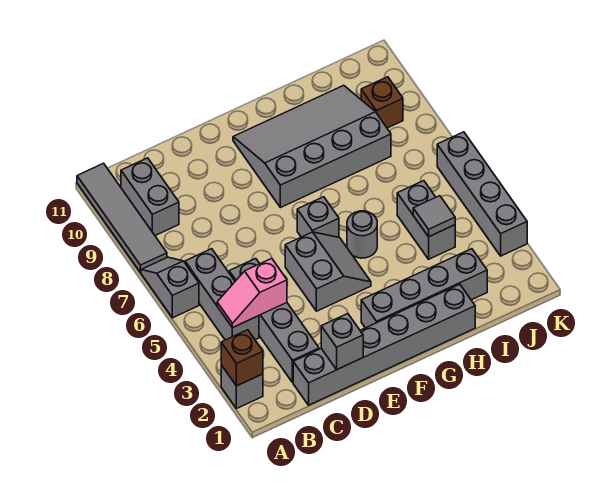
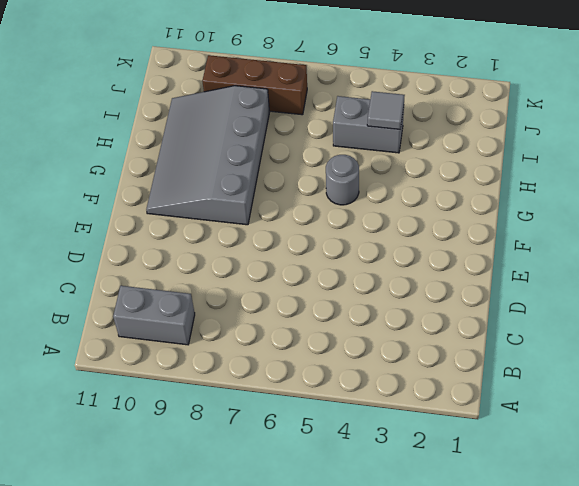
brown brick J7:J9 level 1 -> brown brick J9 level 1
none -> grey brick A2 level 1
none -> grey slope A6:A7 level 1 top 6
none -> grey tile A8:A11 level 1

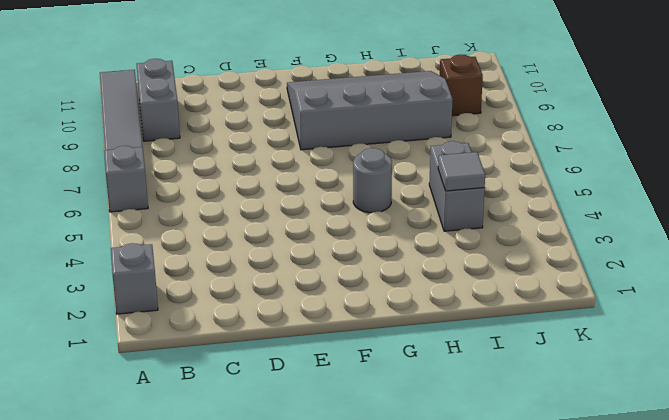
none -> grey brick B4:B6 level 1
none -> grey brick C1:H1 level 1
none -> grey brick C2:C5 level 1

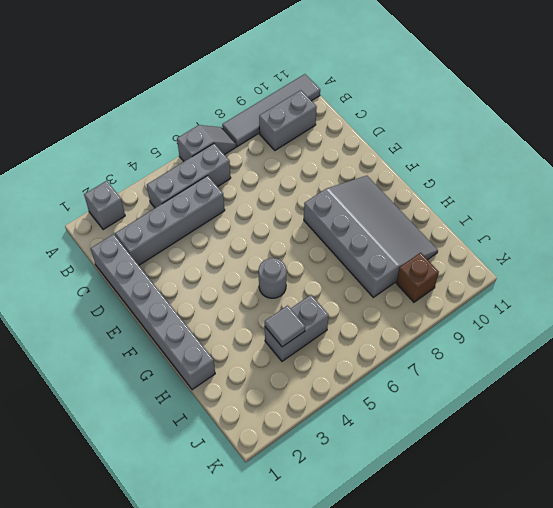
none -> grey slope E4:F5 level 1 top E
none -> grey brick F2:I2 level 1
none -> grey brick F6 level 1

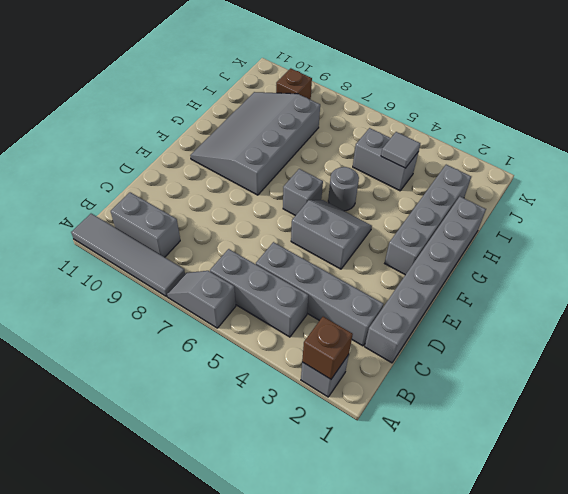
none -> grey brick K3:K6 level 1
none -> pink slope B4:C4 level 2 top C
none -> grey brick D1 level 2

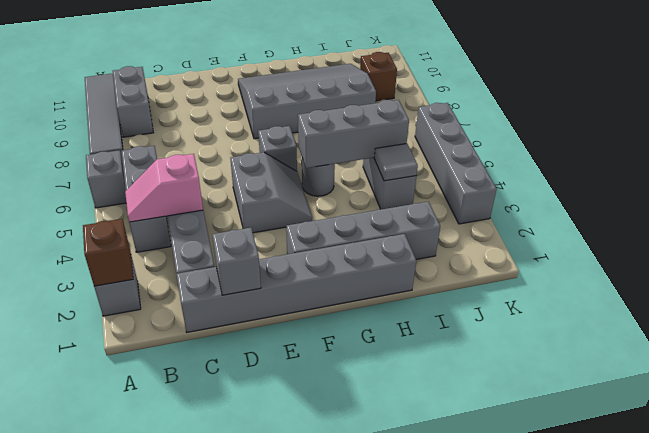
grey brick G5:I5 level 2 -> none

